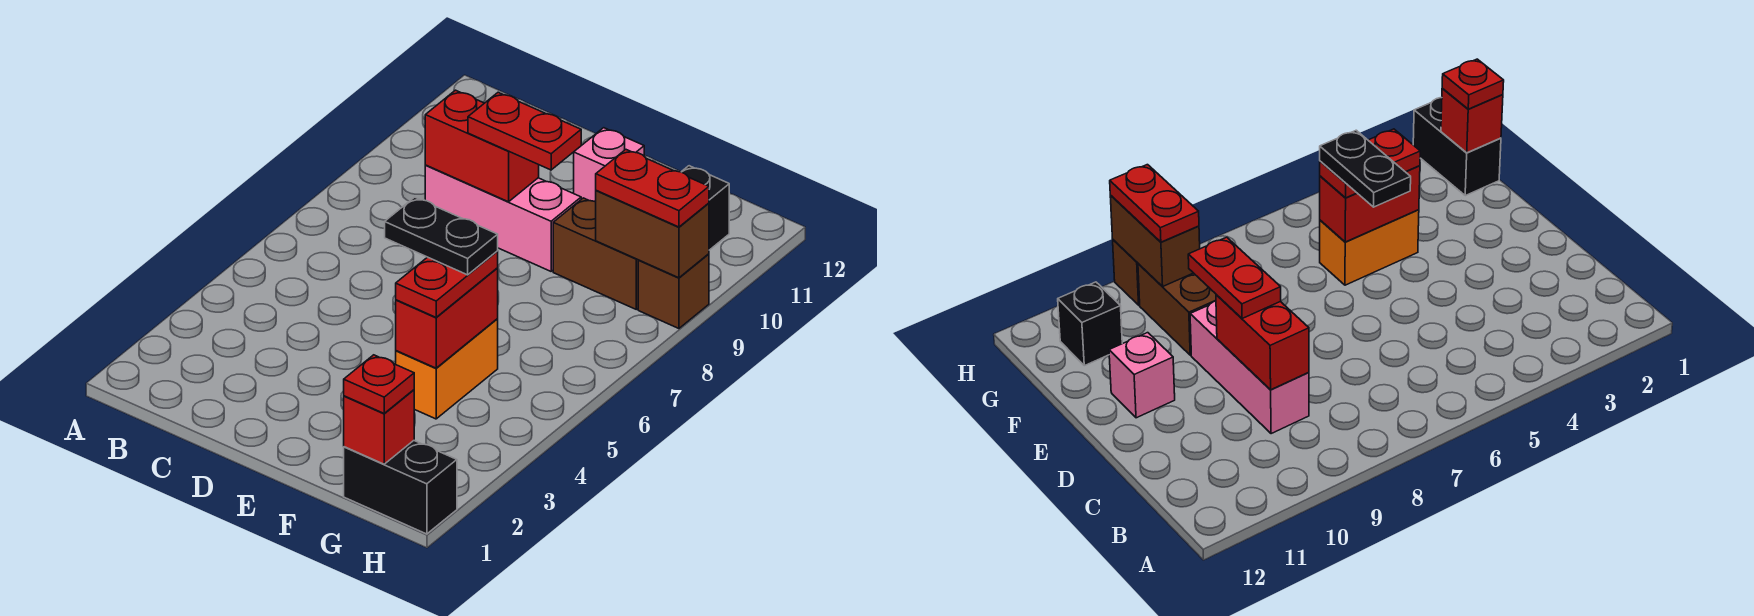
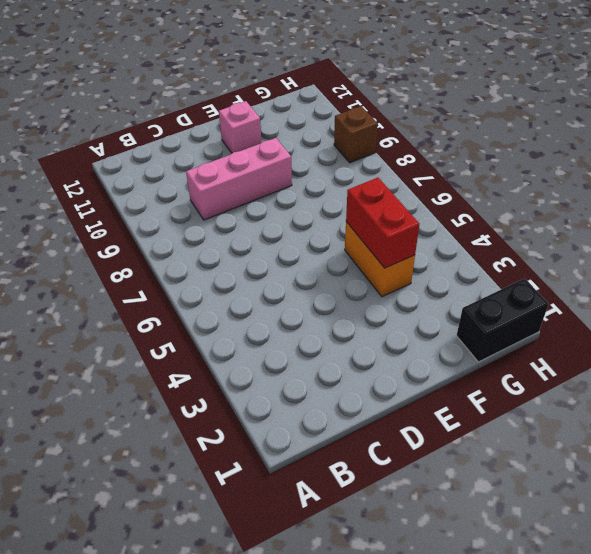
none -> brown brick F9:G9 level 1
none -> black brick G11 level 1
none -> red brick C9:D9 level 2

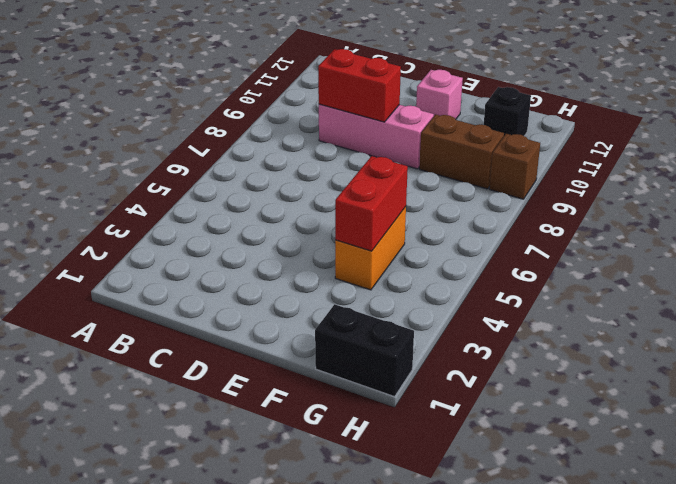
none -> red brick G1 level 2
none -> brown brick G9:H9 level 2
none -> red plate D9:E9 level 3

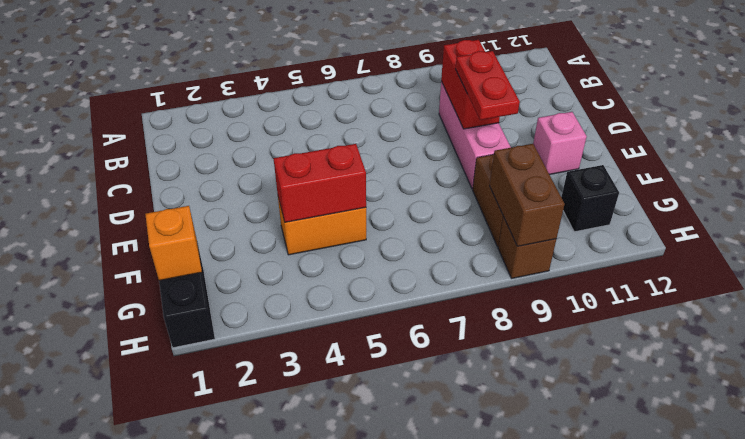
orange brick G1 level 2 -> red brick G1 level 2
none -> red plate F4:F5 level 3
none -> red plate G1 level 3
none -> red plate G9:H9 level 3

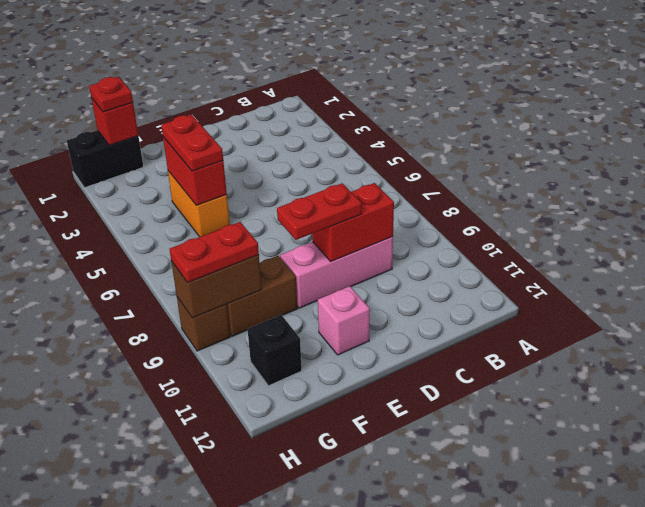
none -> black plate E5:F5 level 4

